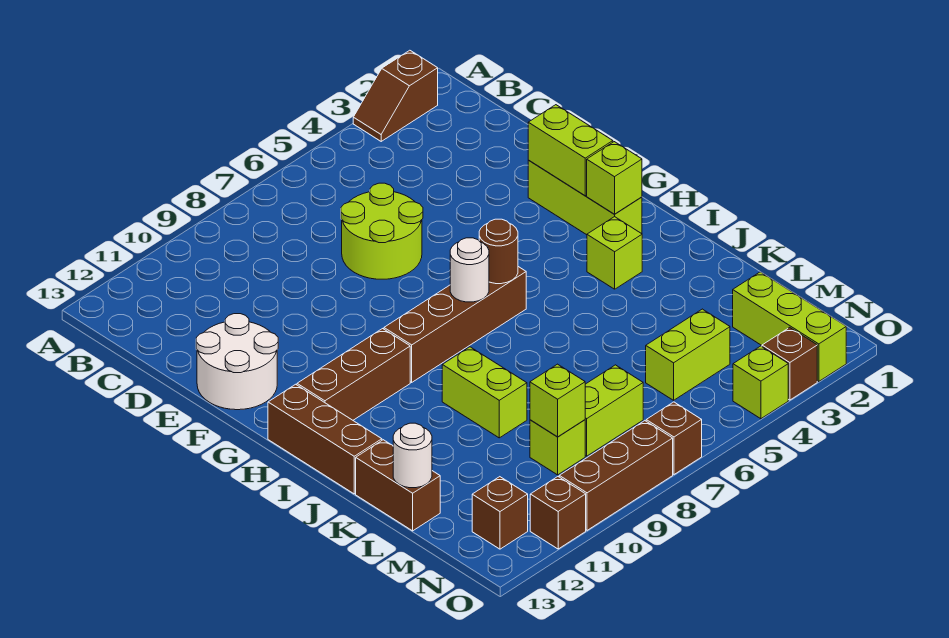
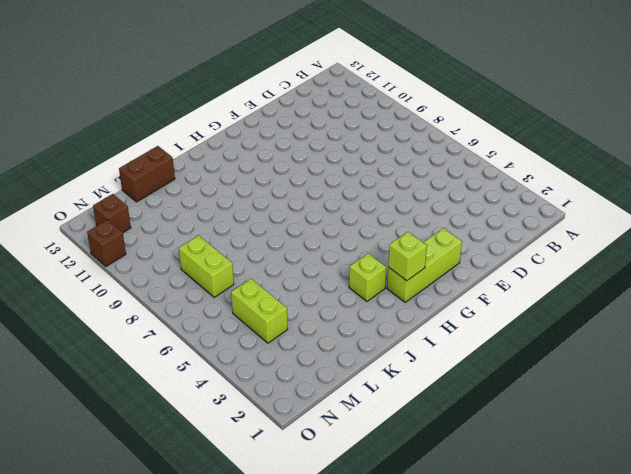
none -> brown slope A2:A3 level 1 top 2
none -> lime round brick D6:E7 level 1
none -> white round brick E12:F13 level 1

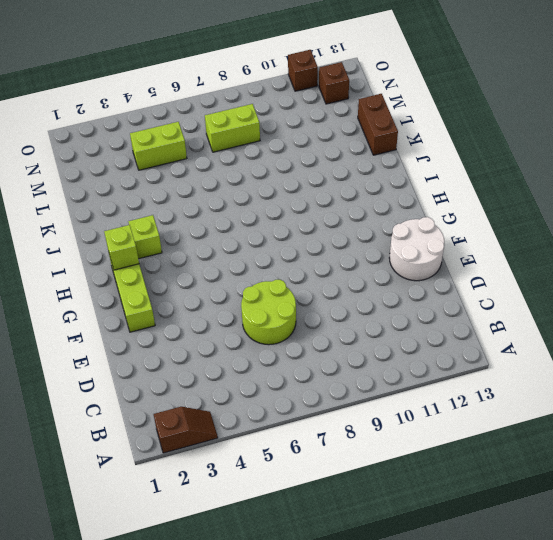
none -> brown brick H6:H9 level 1
none -> brown brick H10:H12 level 1
none -> brown brick H13:J13 level 1

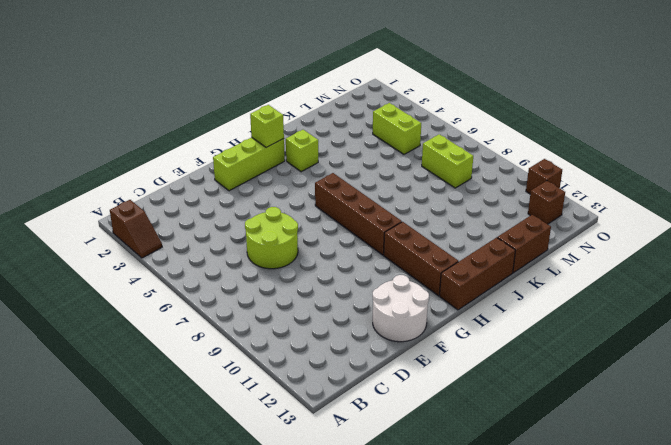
none -> lime brick J9:K9 level 1
none -> lime brick M2:O2 level 1
none -> lime brick M9 level 1

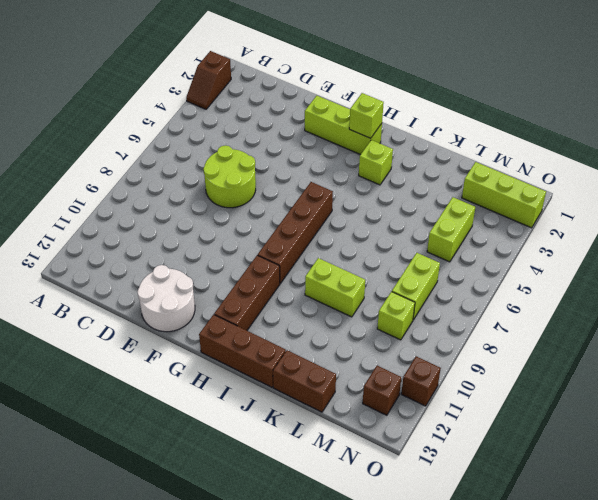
none -> brown brick O3 level 1
none -> lime brick O4 level 1
none -> brown brick O7 level 1

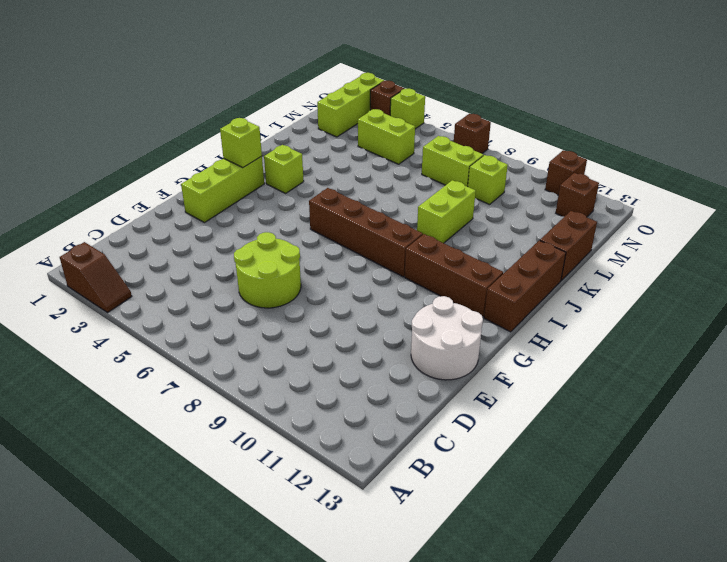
none -> brown brick O8:O10 level 1
none -> lime brick F2:G2 level 2
none -> brown round brick H6 level 2

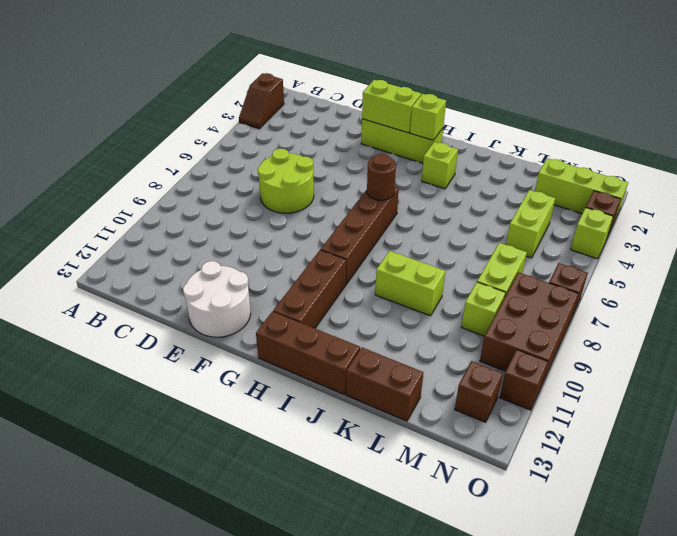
brown brick N8:O10 level 1 -> brown brick O8:O10 level 1
none -> white round brick H7 level 2
none -> white round brick L13 level 2
none -> lime brick M9 level 2

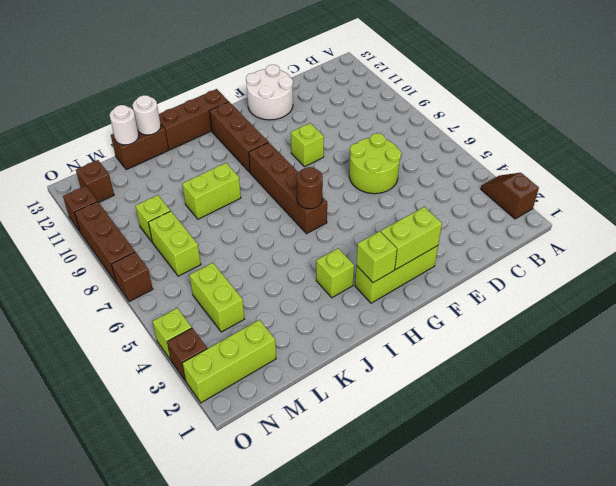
lime brick F9 level 1 -> lime brick M9 level 2
white round brick K13 level 2 -> white round brick H7 level 2

